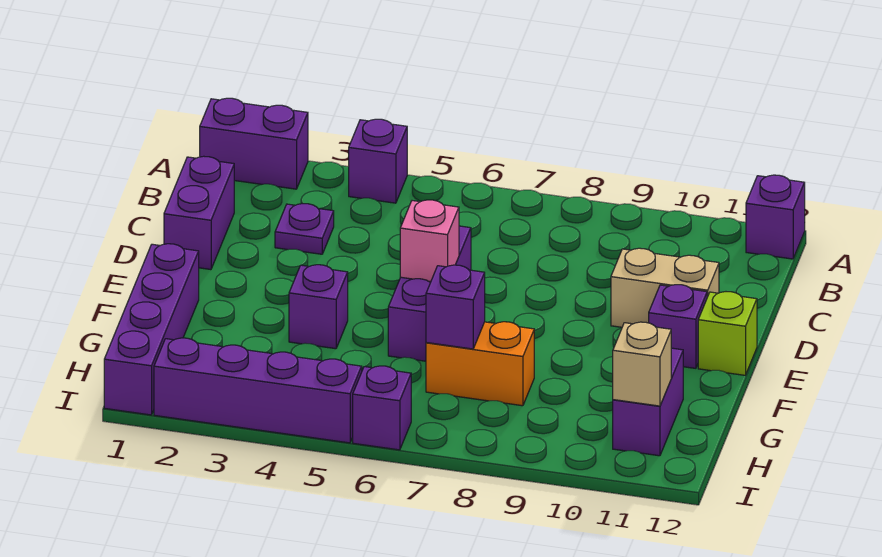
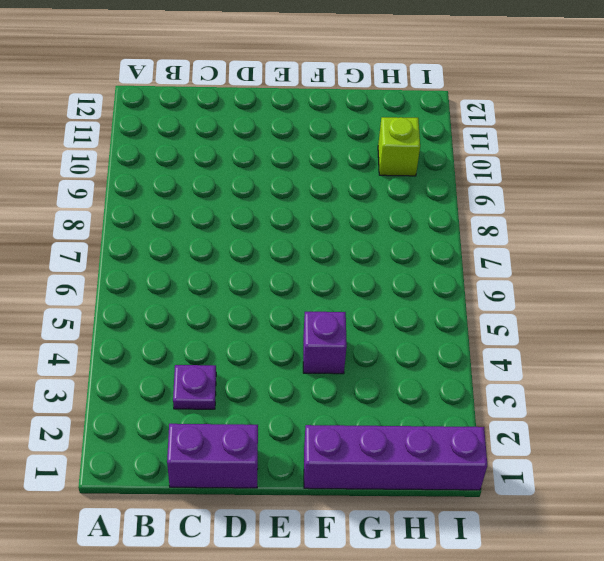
lime brick H10 level 1 -> lime brick E12 level 1
none -> purple brick A1:A2 level 1
none -> purple brick A4 level 1
none -> purple brick A12 level 1

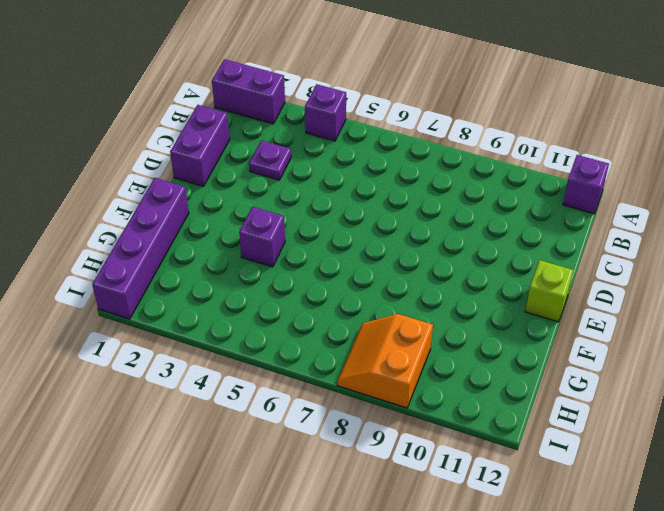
orange slope H8:I9 level 1 top 9 -> none
none -> purple brick D6:F6 level 1
none -> tan brick D10:D11 level 1
none -> purple brick E11 level 1

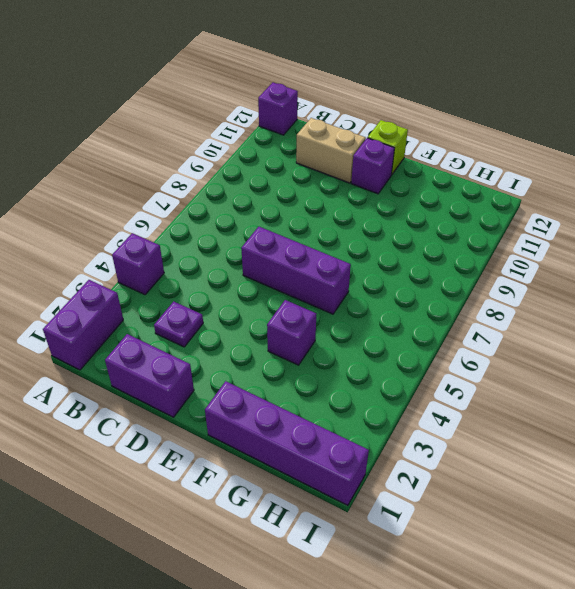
tan brick C11:D11 level 1 -> tan brick D10:D11 level 1
none -> orange brick G7:G8 level 1
none -> purple brick G11:H11 level 1
none -> purple brick I2:I5 level 1

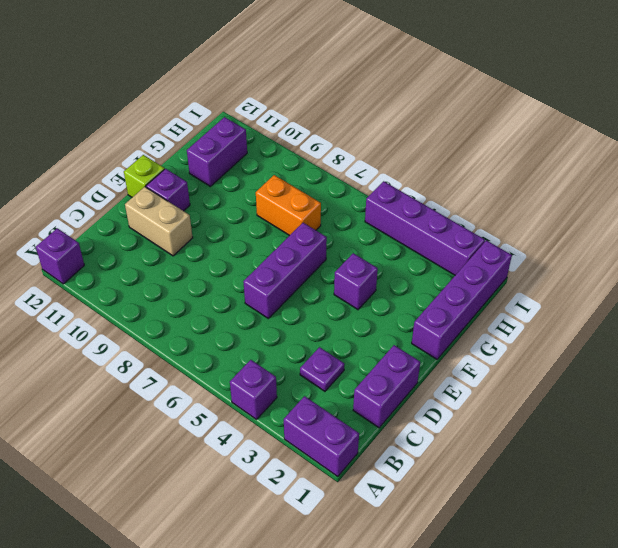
none -> purple brick I6 level 1
none -> pink brick E6 level 2
none -> purple brick G7 level 2

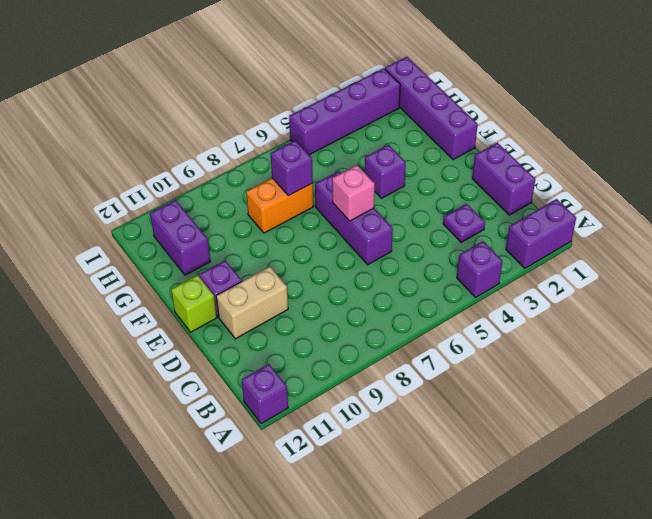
none -> purple brick I6 level 1
none -> tan brick H11 level 2

